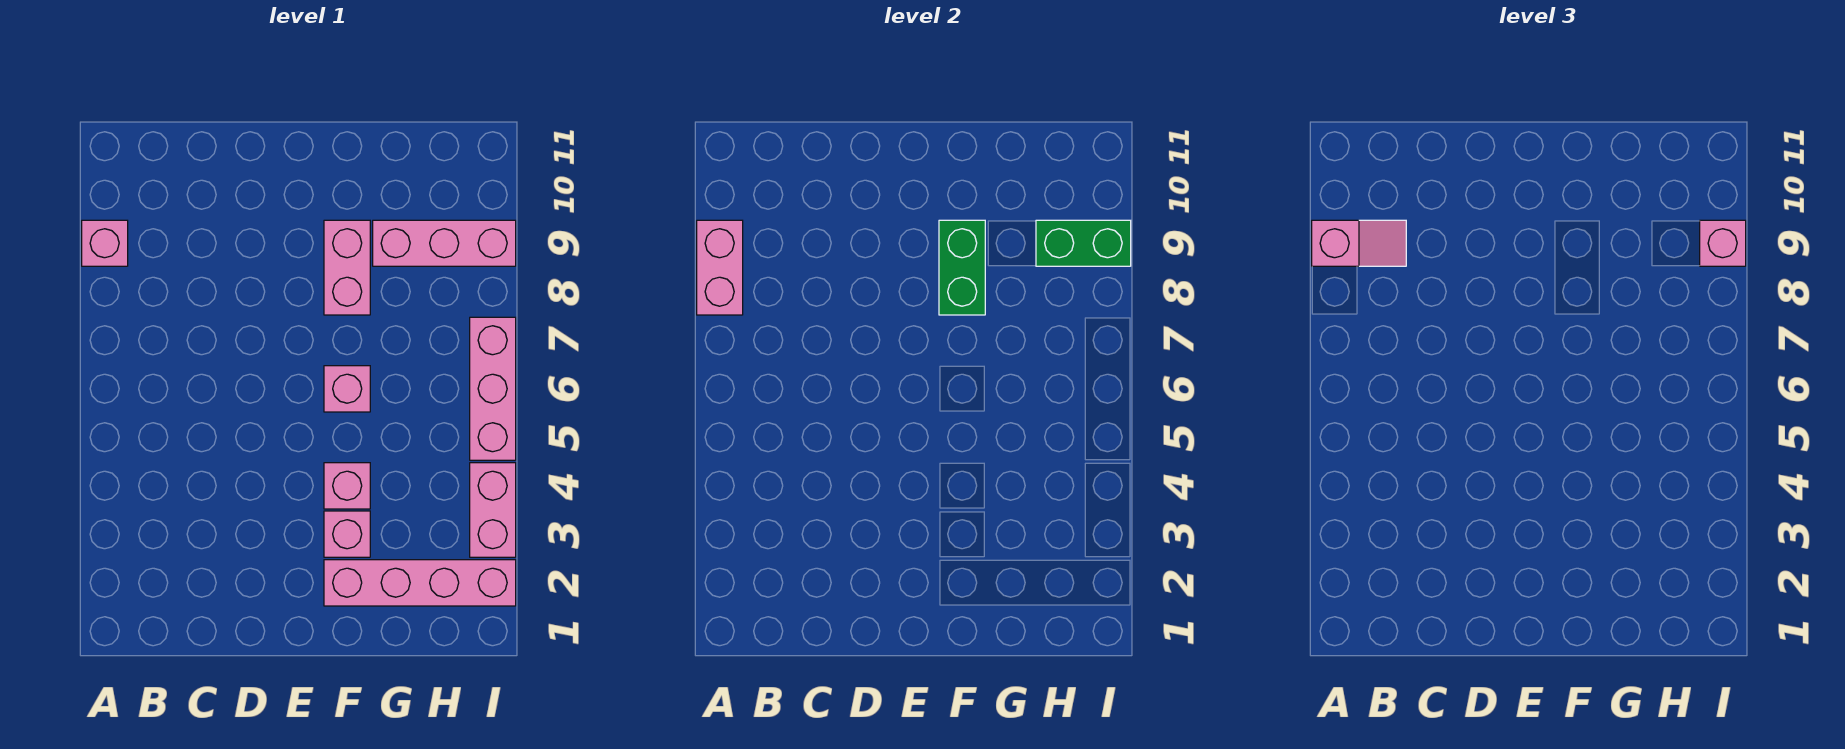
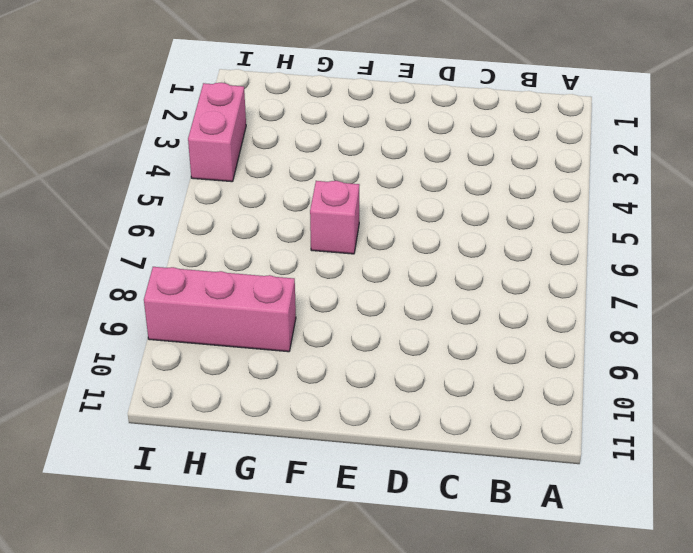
none -> pink brick A9 level 1
none -> pink brick F2:I2 level 1
none -> pink brick F3 level 1

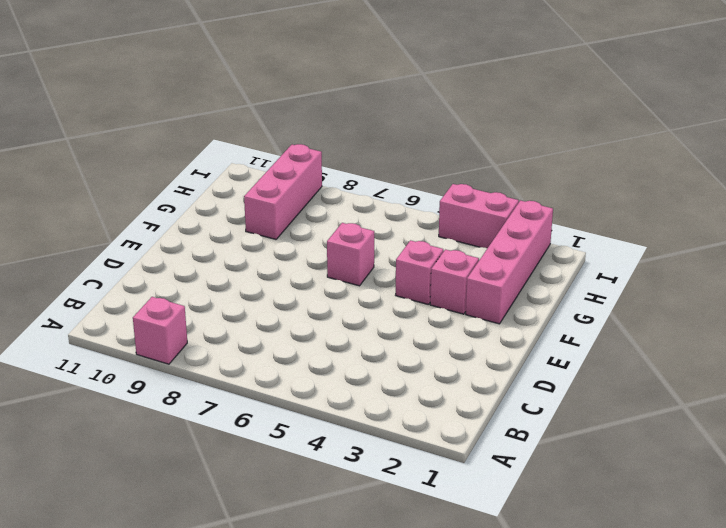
none -> pink brick F8:F9 level 1
none -> pink brick I5:I7 level 1
none -> pink brick A8:A9 level 2

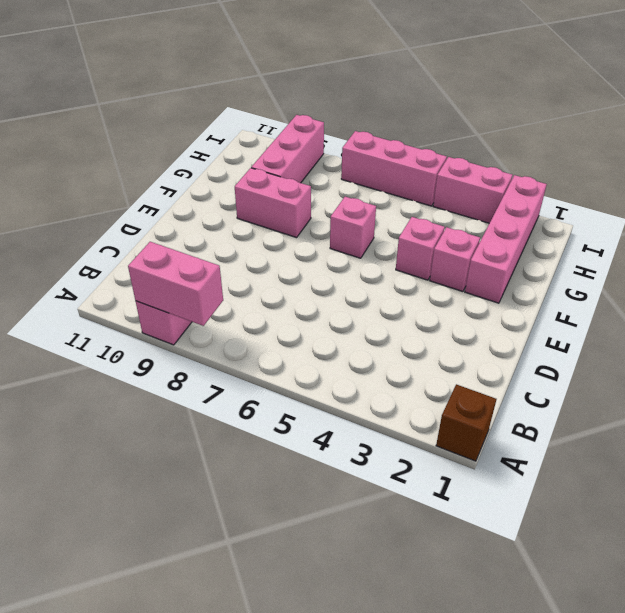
brown brick A1 level 1 -> none
none -> green brick F8:F9 level 2
none -> green brick H9:I9 level 2
none -> pink slope A9:B9 level 3 top A

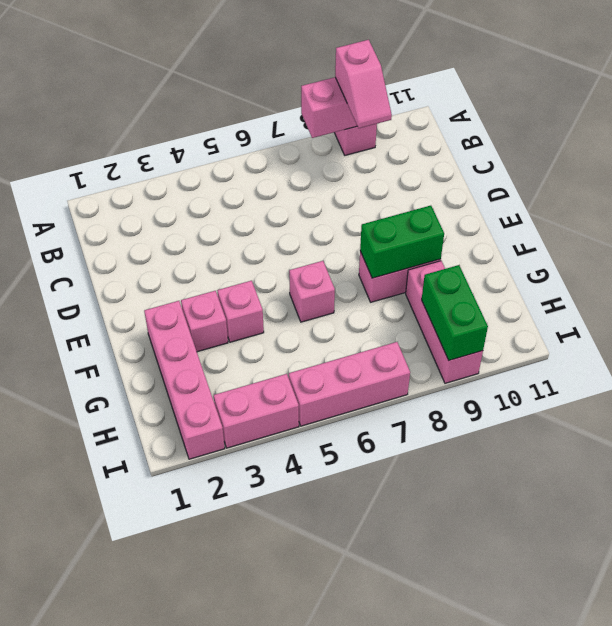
none -> pink brick I9 level 3

